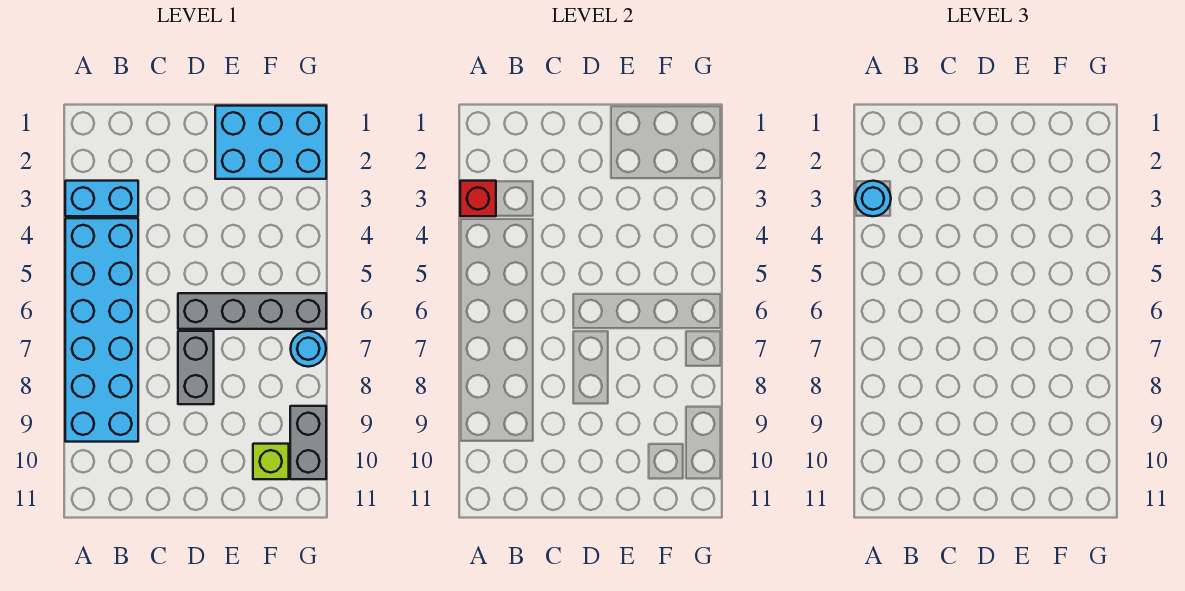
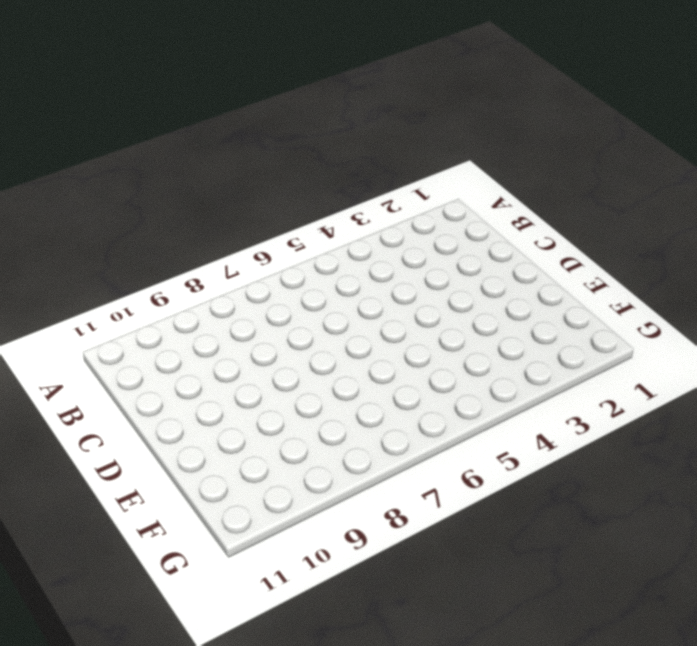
none -> cyan brick A3:B3 level 1
none -> cyan brick A4:B9 level 1

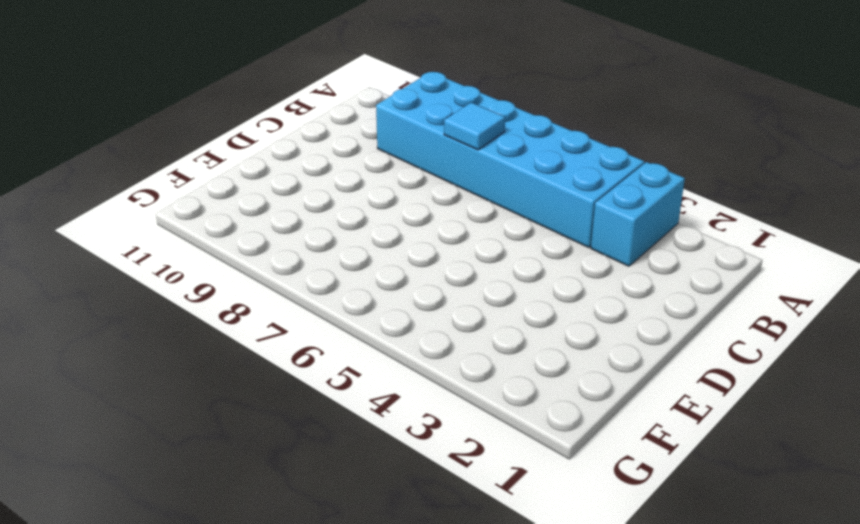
cyan tile B7 level 2 -> none
none -> grey brick D6:G6 level 1
none -> grey brick D7:D8 level 1

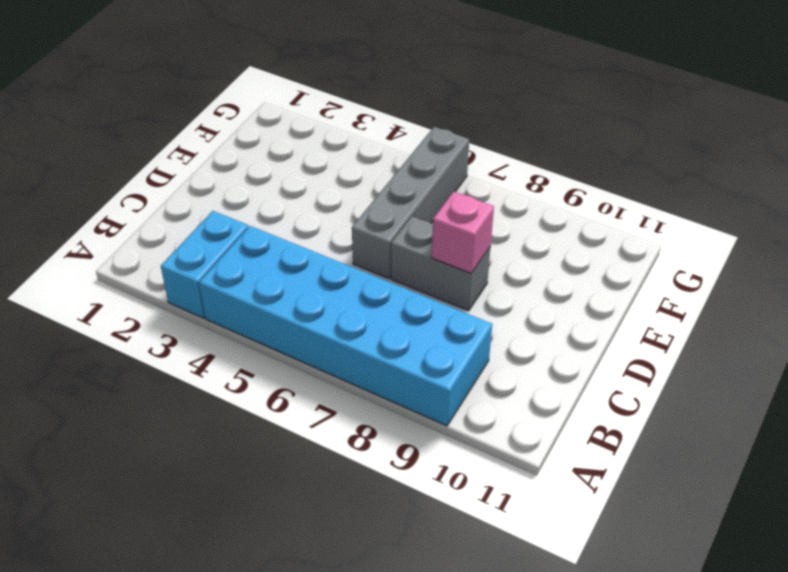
pink brick D8 level 2 -> none
none -> cyan brick E1:G2 level 1
none -> lime brick F10 level 1

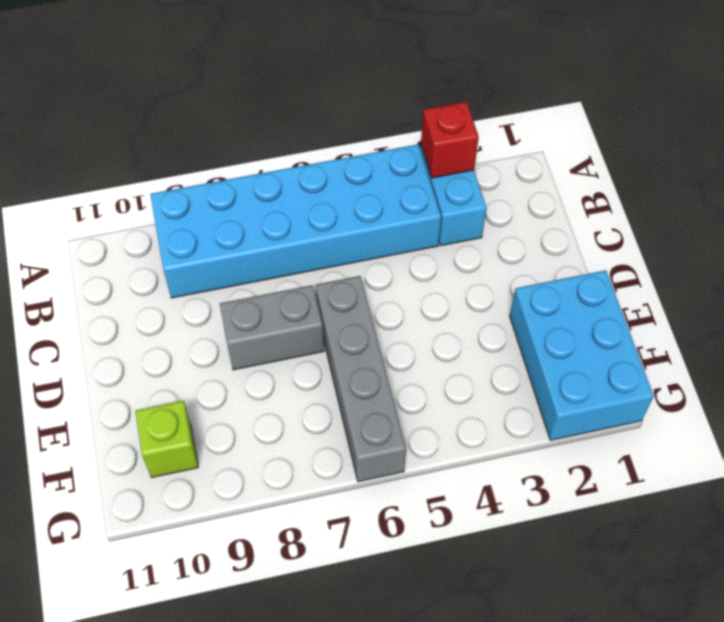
none -> cyan round brick G7 level 1
none -> grey brick G9:G10 level 1

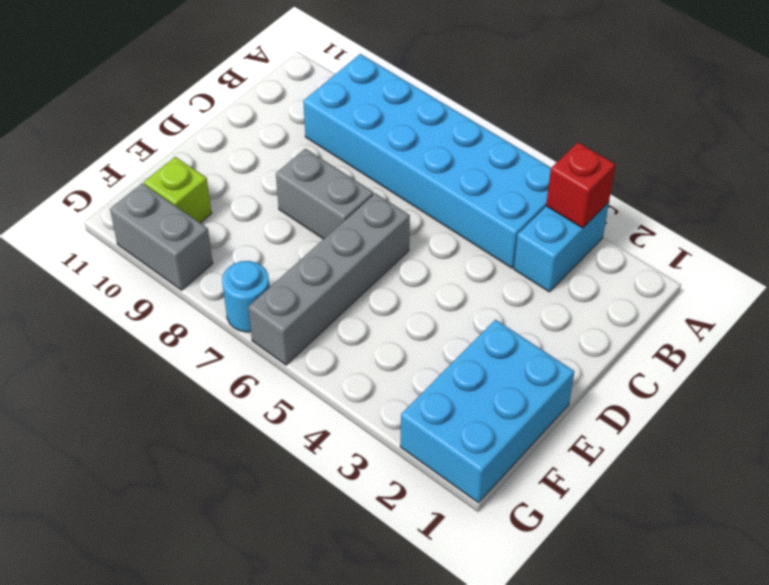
none -> cyan round brick A3 level 3

